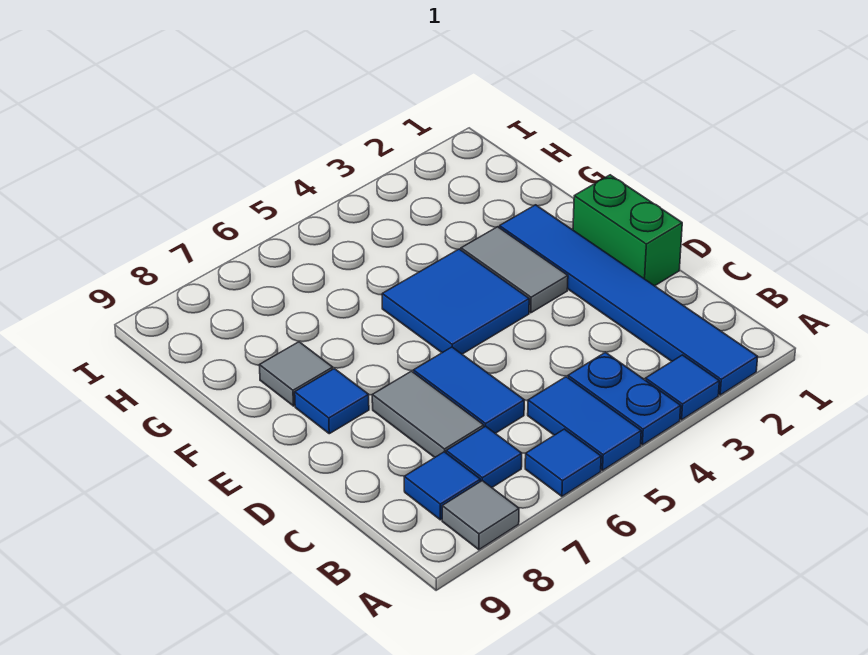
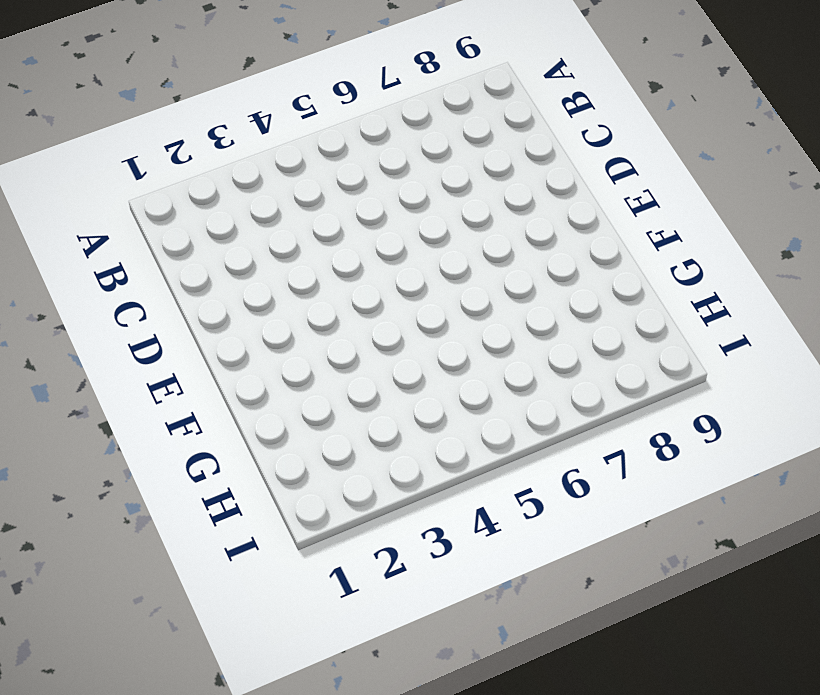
none -> blue tile A2:F2 level 1
none -> blue tile A3 level 1
none -> blue plate A4:B4 level 1

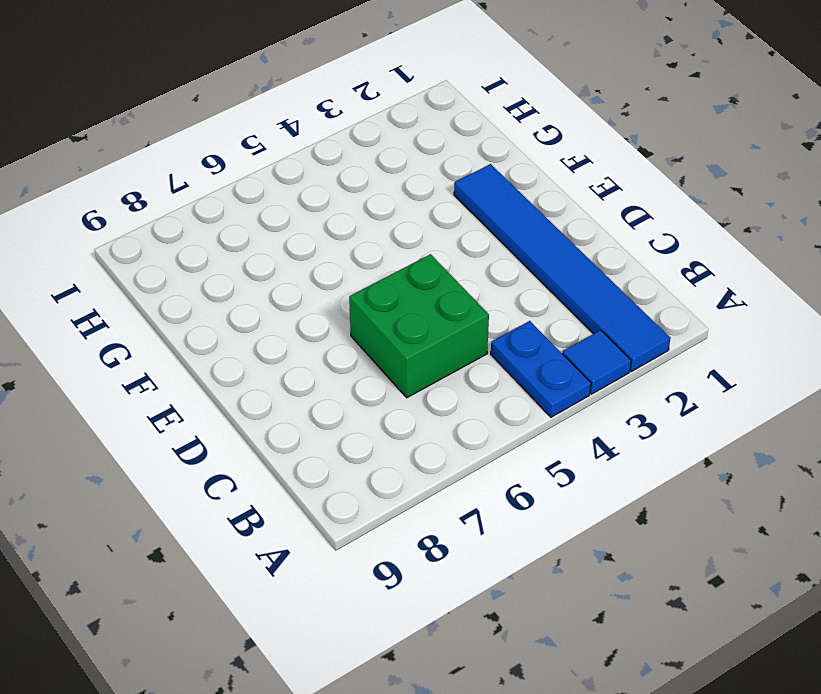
green brick C5:D6 level 1 -> blue tile C6:D6 level 1
none -> blue tile A5:B5 level 1
none -> blue tile A6 level 1
none -> grey tile A8 level 1

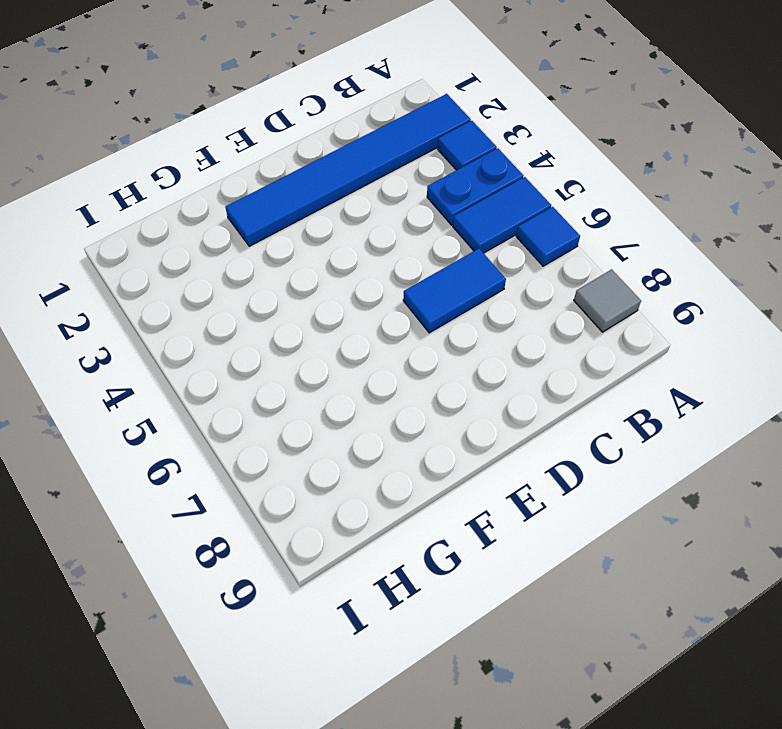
none -> blue tile B7 level 1
none -> blue tile B8 level 1
none -> grey tile C7:D7 level 1

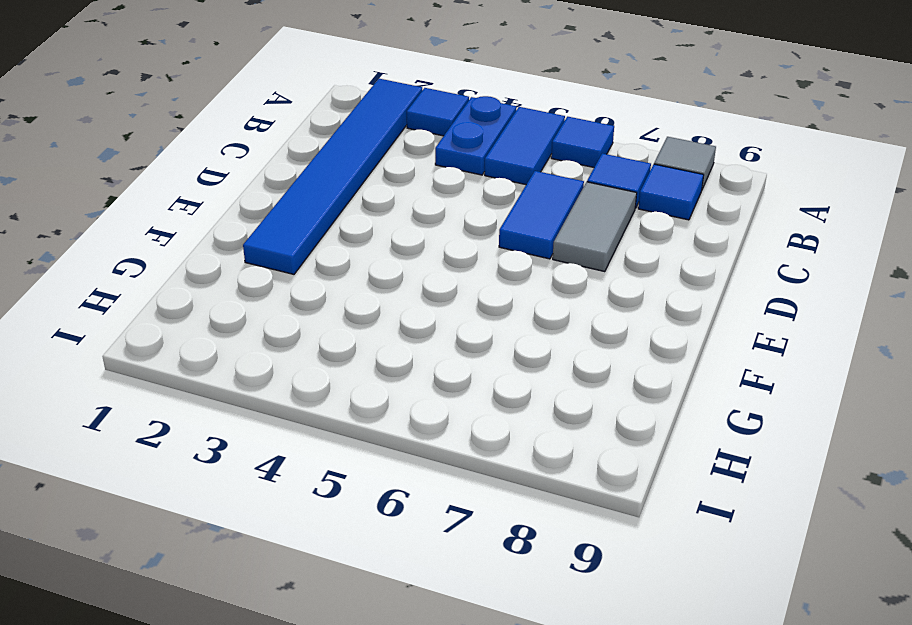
none -> green brick D1:E1 level 1
none -> grey tile E3:F3 level 1
none -> blue tile E4:F5 level 1

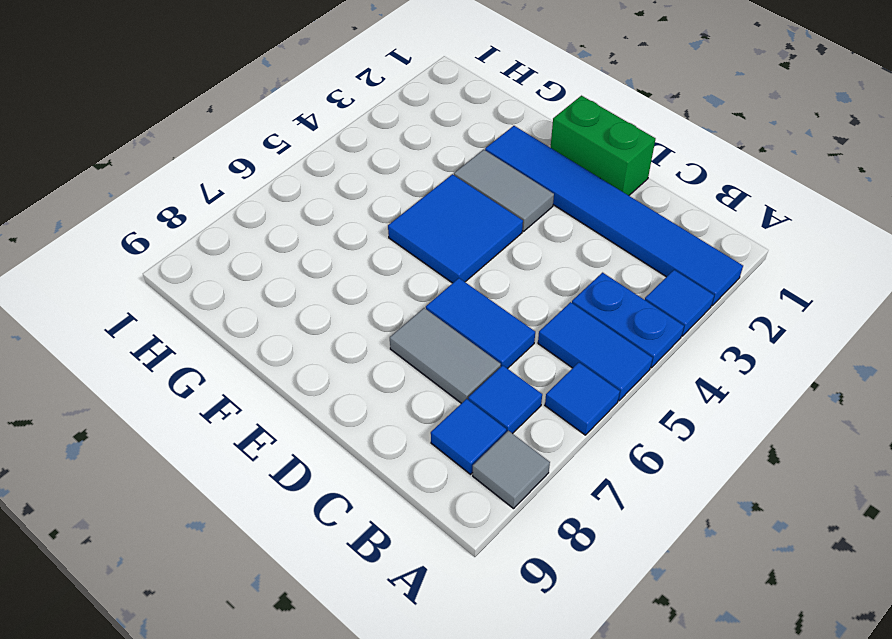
none -> blue tile E8 level 1
none -> grey tile F8 level 1

